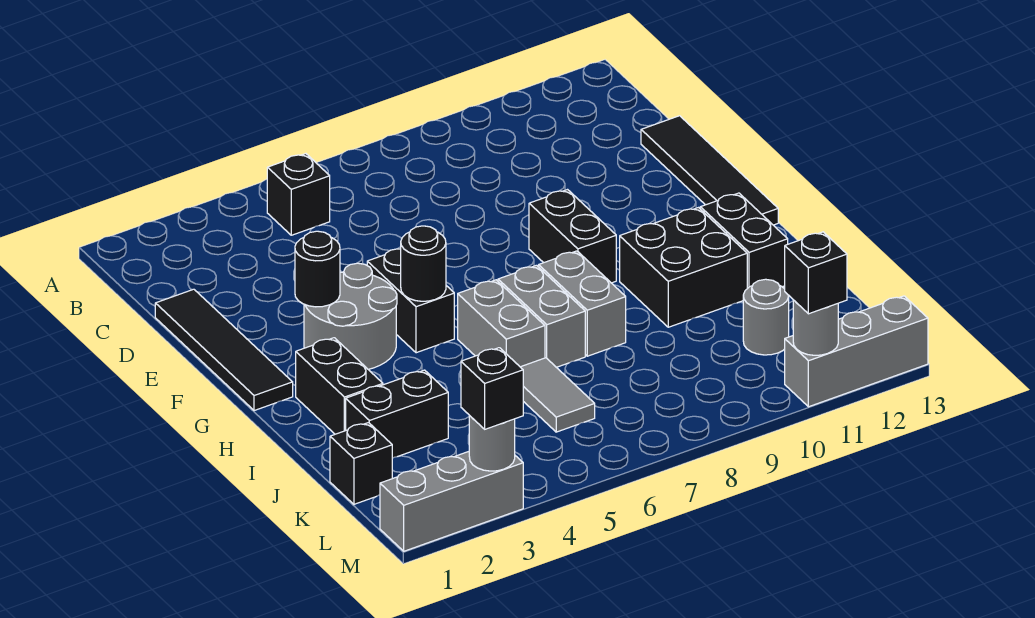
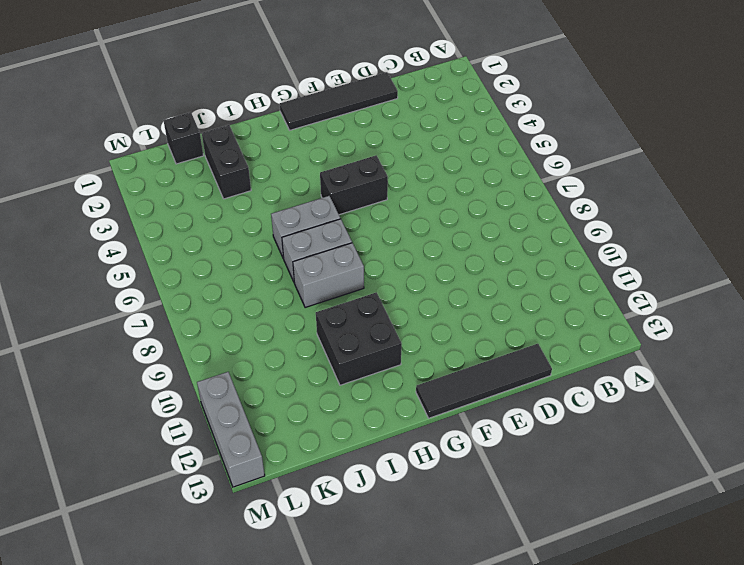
none -> black brick B5 level 1
none -> grey round brick F3:G4 level 1
none -> black brick F9:G9 level 1

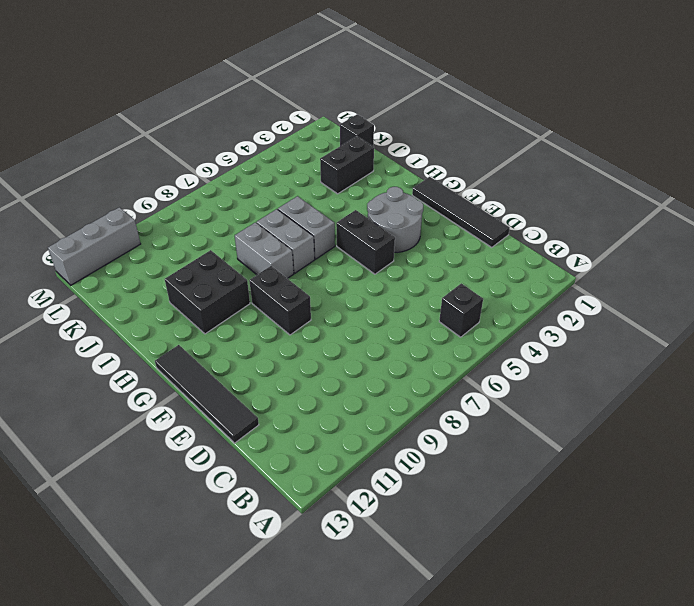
none -> black brick H2:I2 level 1
none -> black brick H12:I12 level 1
none -> grey tile J6:K6 level 1

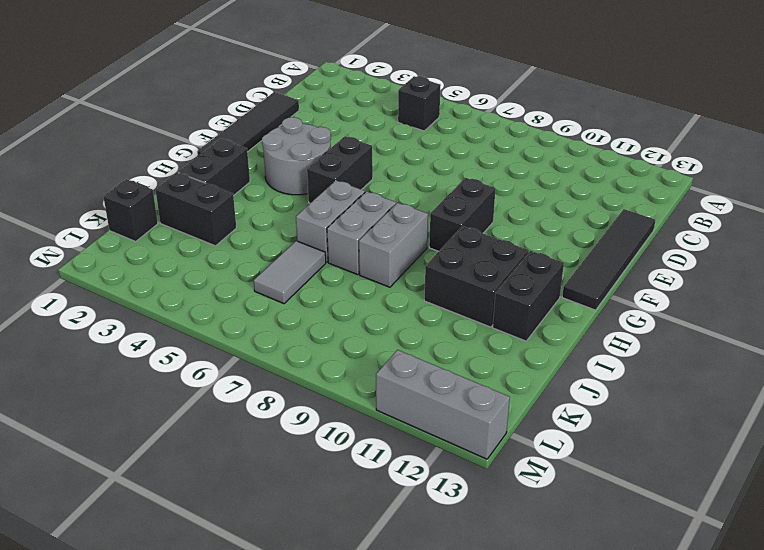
none -> grey round brick K11 level 1
none -> grey brick M1:M3 level 1
none -> black round brick F3 level 2

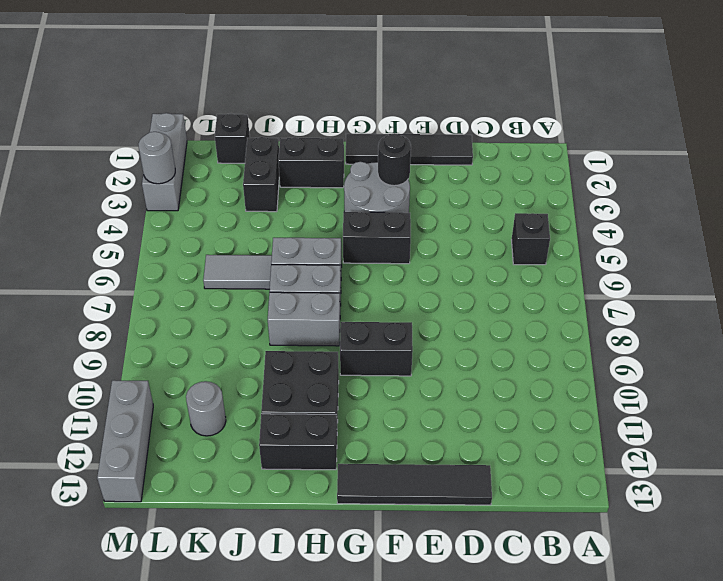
none -> black round brick G5 level 2
none -> grey round brick M11 level 2
none -> black brick M3 level 3

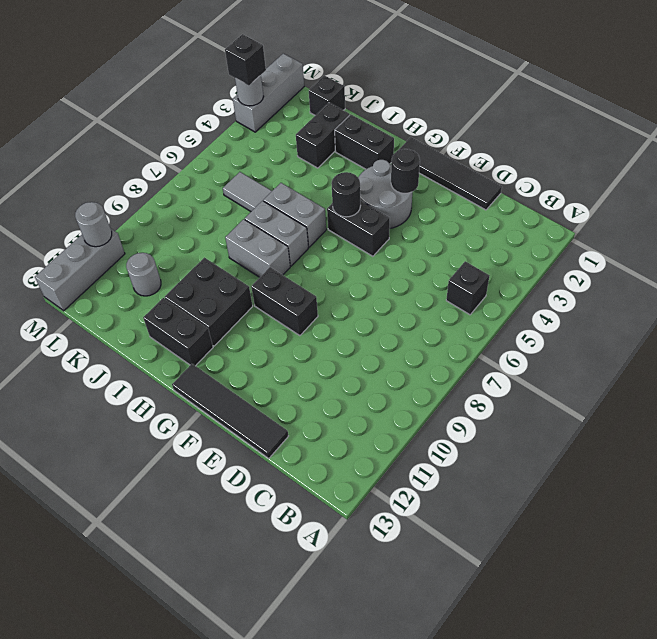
none -> black brick M11 level 3

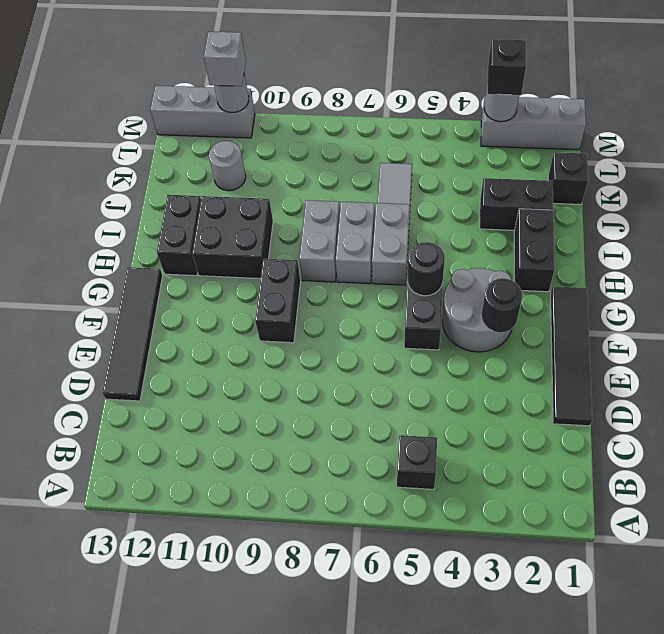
grey brick M11 level 3 -> black brick M11 level 3

